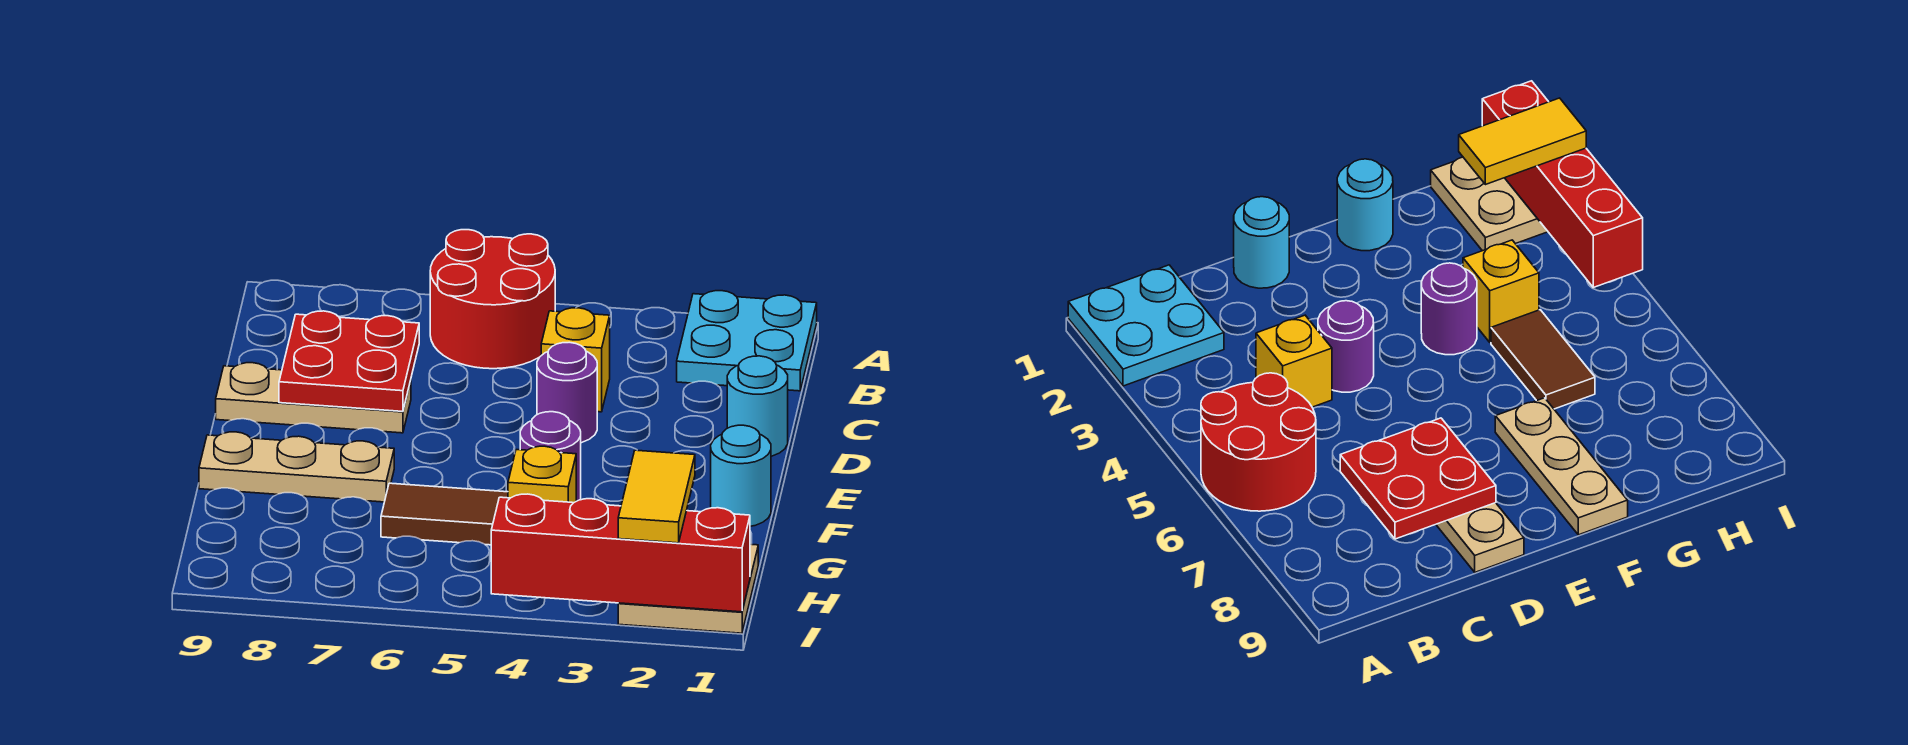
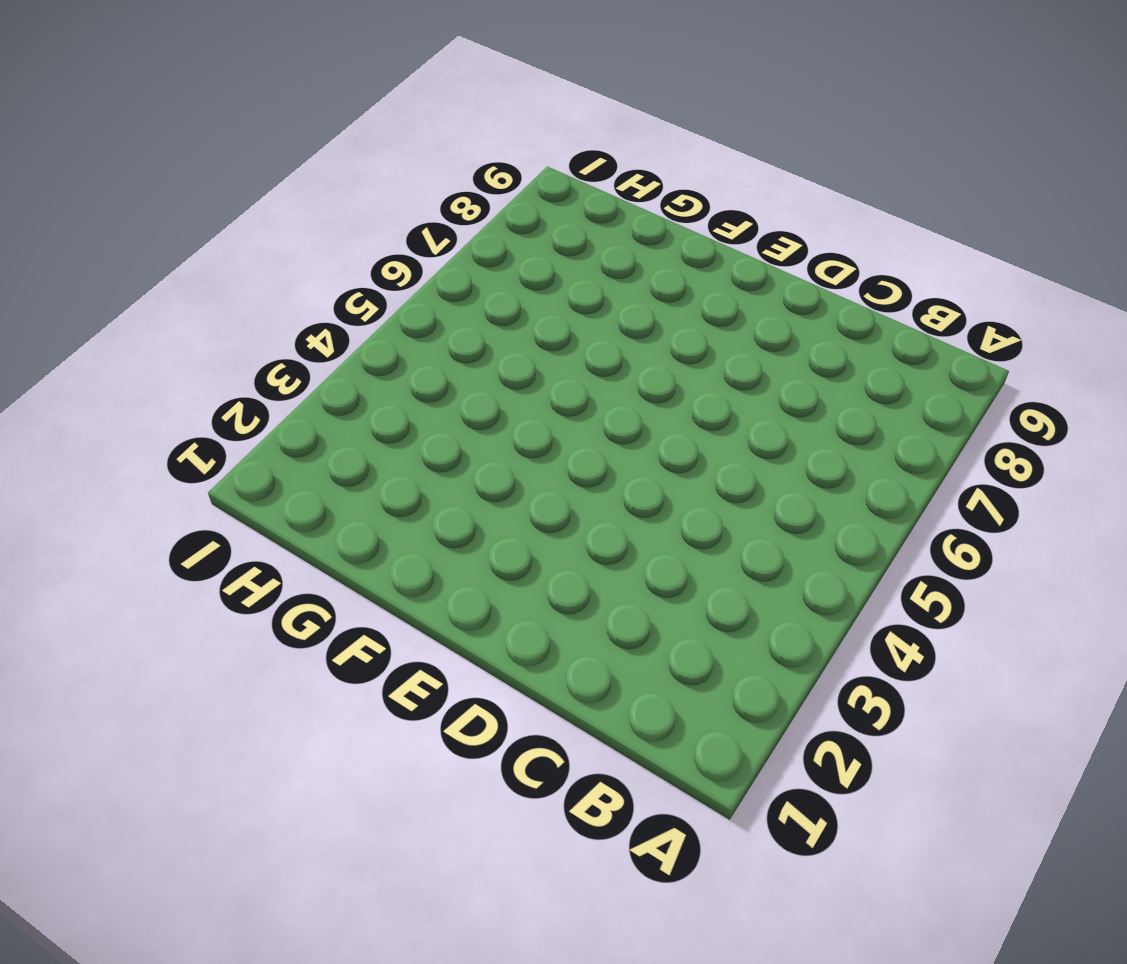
none -> cyan plate A1:B2 level 1
none -> red round brick A5:B6 level 1
none -> yellow brick C4 level 1

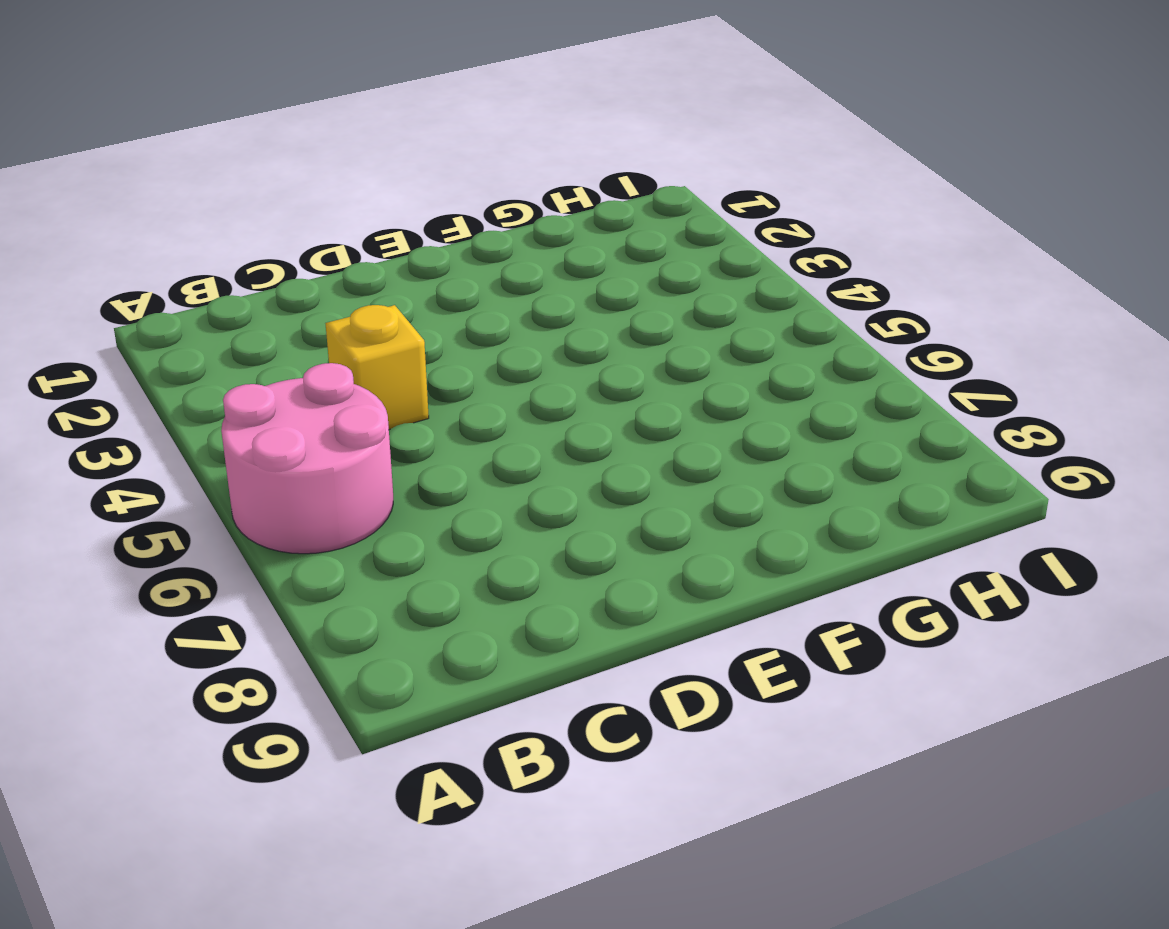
pink round brick A5:B6 level 1 -> red round brick A5:B6 level 1
none -> cyan plate A1:B2 level 1
none -> cyan round brick D1 level 1
none -> purple round brick D4 level 1

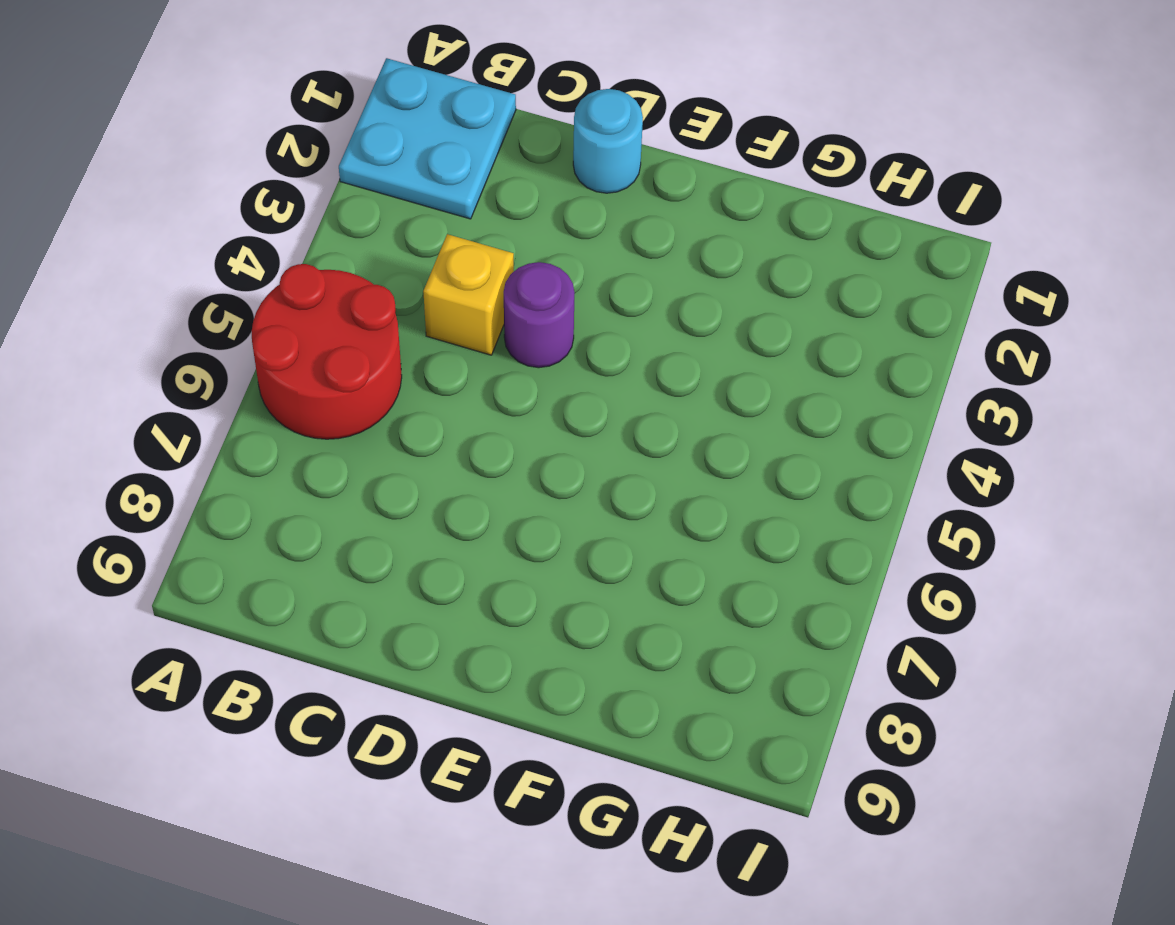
none -> tan plate D7:D9 level 1
none -> cyan round brick F1 level 1
none -> purple round brick F4 level 1

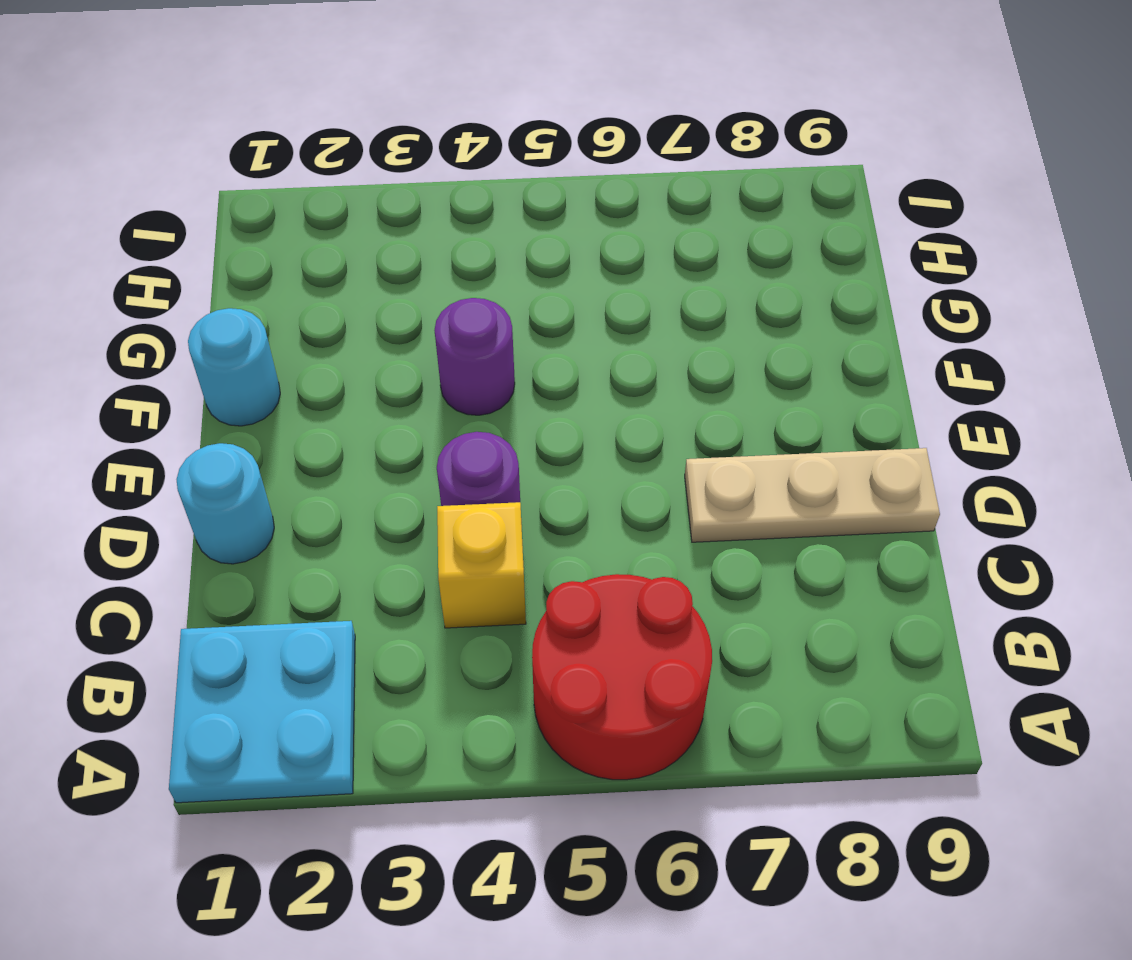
none -> tan plate F7:F9 level 1
none -> yellow brick G4 level 1
none -> brown tile G5:G6 level 1

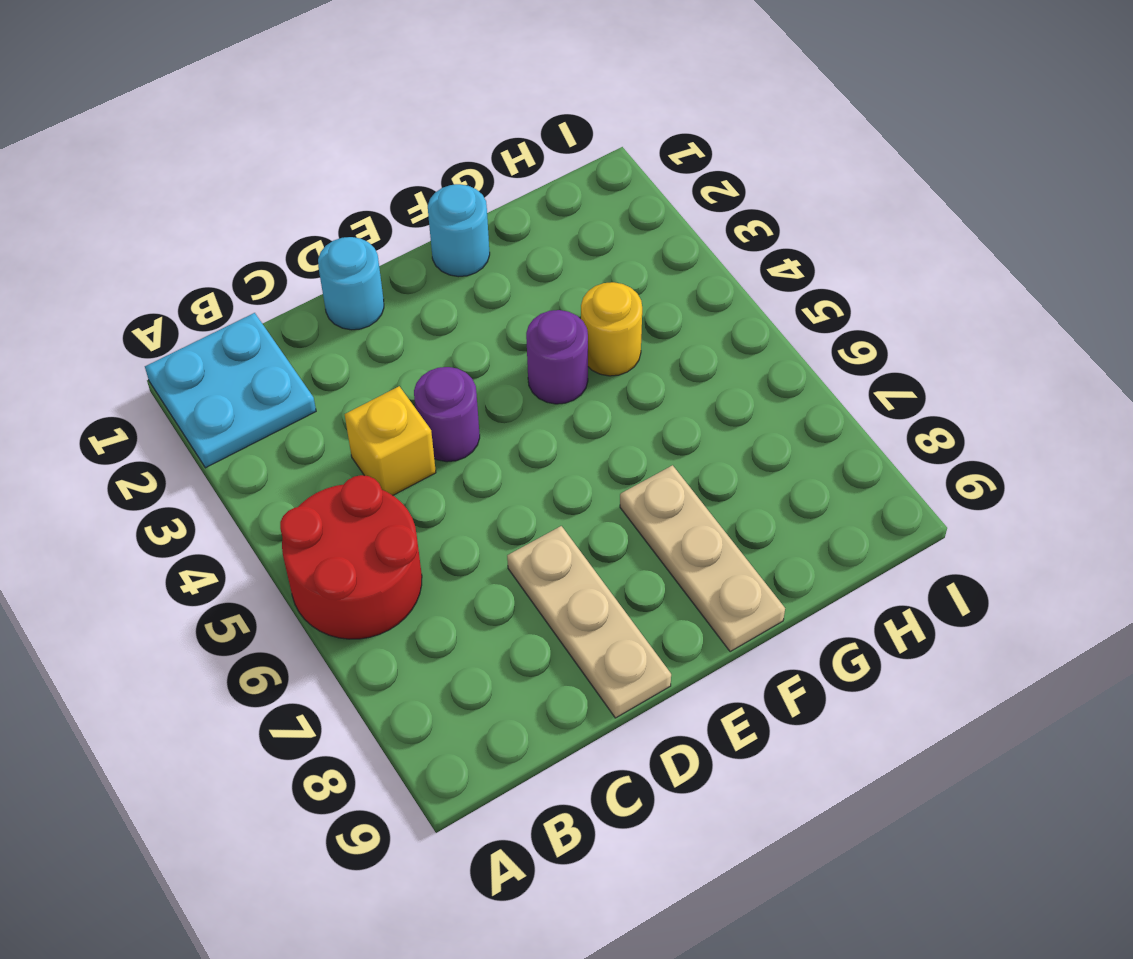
yellow round brick G4 level 1 -> yellow brick G4 level 1
none -> brown tile G5:G6 level 1
none -> tan plate H1:I2 level 1
none -> red plate C7:D8 level 2

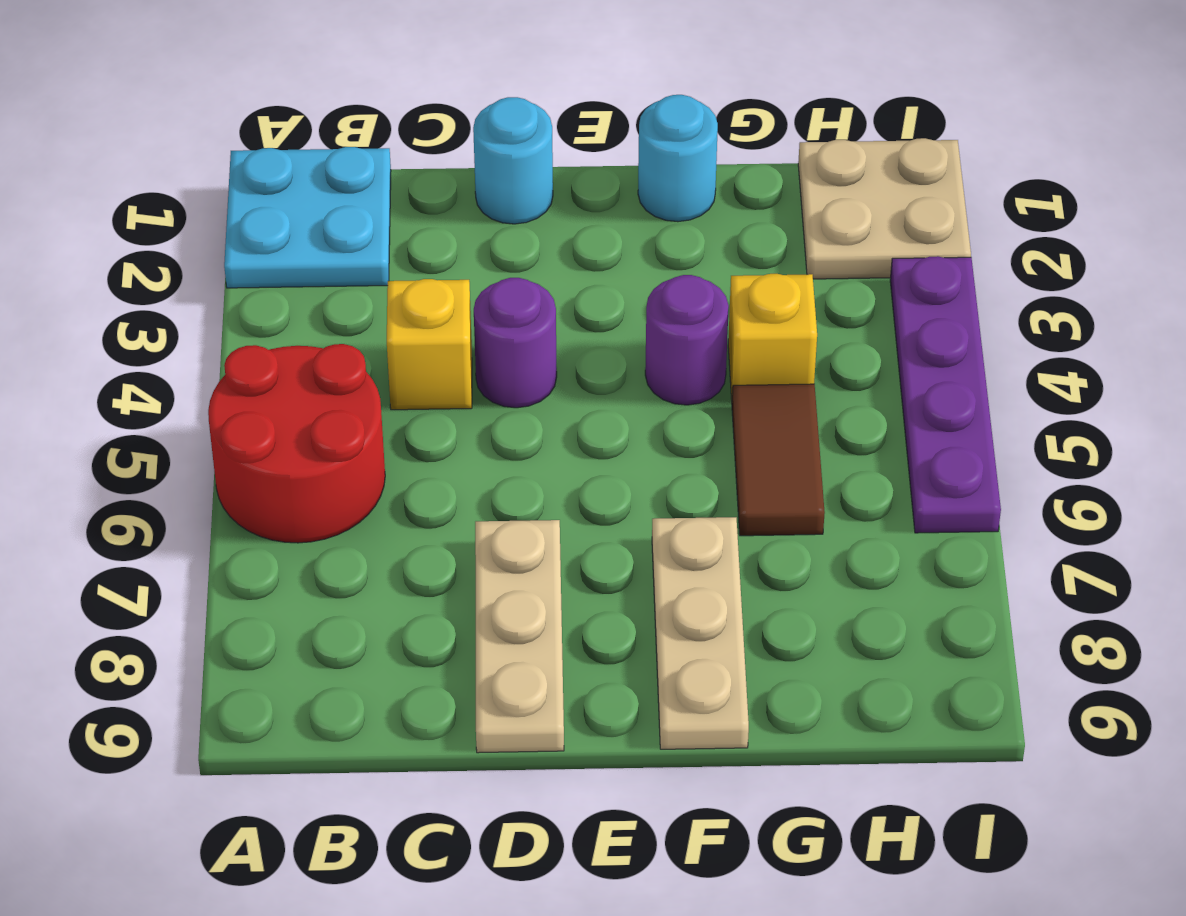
purple plate I3:I6 level 1 -> none
none -> red plate C7:D8 level 2
none -> red brick I1:I4 level 2
none -> yellow tile H2:I2 level 3

